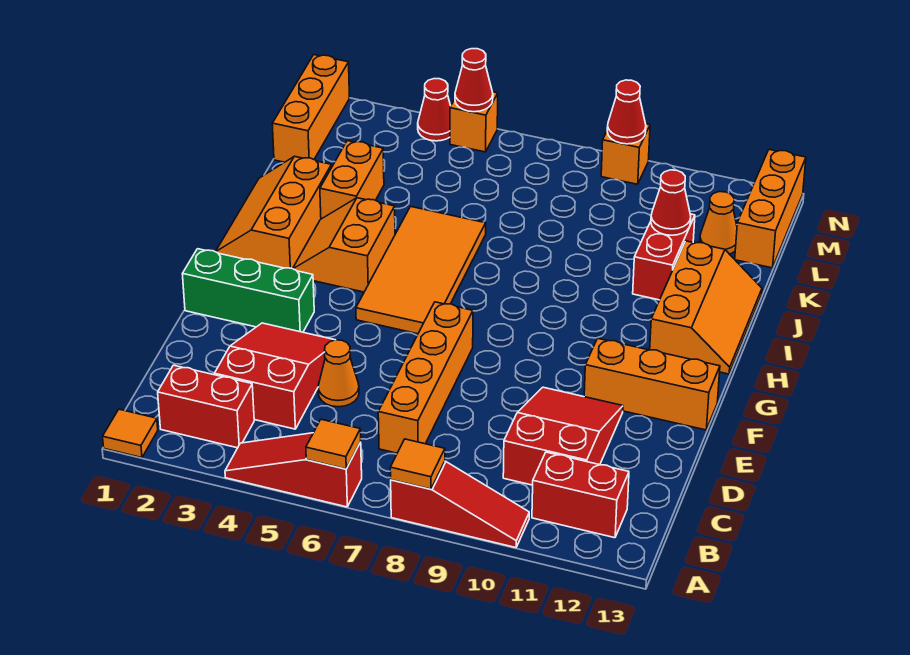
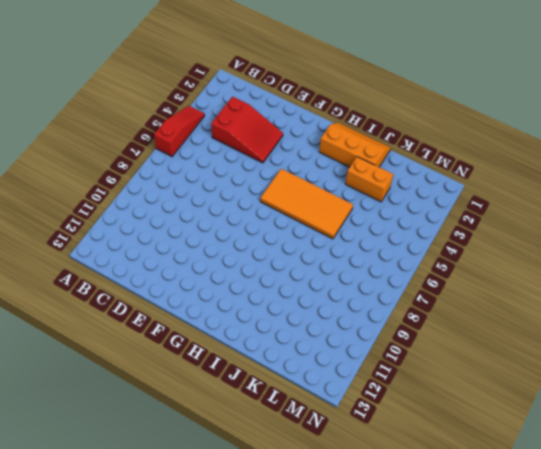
none -> orange tile A1 level 1
none -> red slope A8:A10 level 1 top 8
none -> red brick B2:B3 level 1

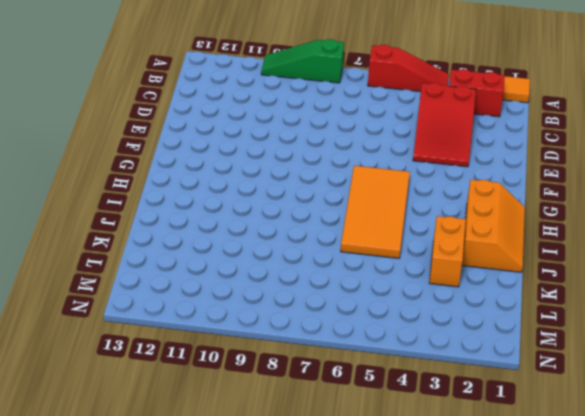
green slope A8:A10 level 1 top 8 -> red slope A8:A10 level 1 top 8
none -> red brick B11:B12 level 1
none -> orange brick C7:F7 level 1
none -> red slope C10:E11 level 1 top C

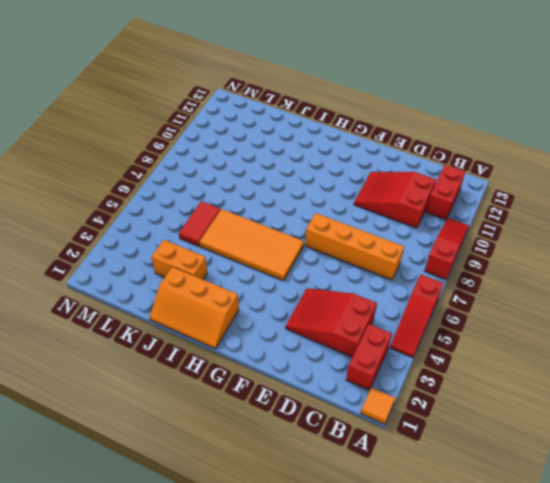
red tile K5:K6 level 1 -> none
none -> orange cone D5 level 1
none -> green brick F1:F3 level 1
none -> orange brick F11:F13 level 1

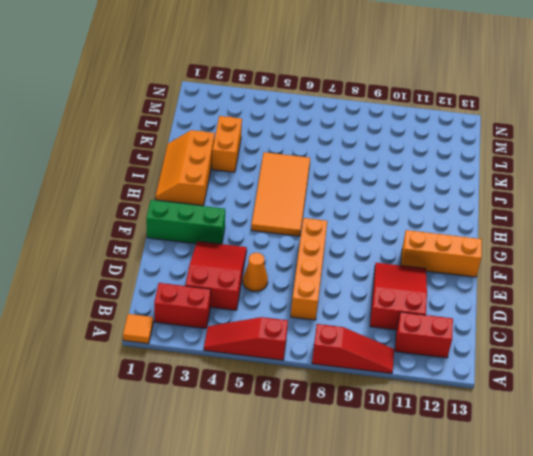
none -> orange slope H3:I4 level 1 top 4
none -> orange slope H12:J13 level 1 top 12
none -> red brick J11:K11 level 1

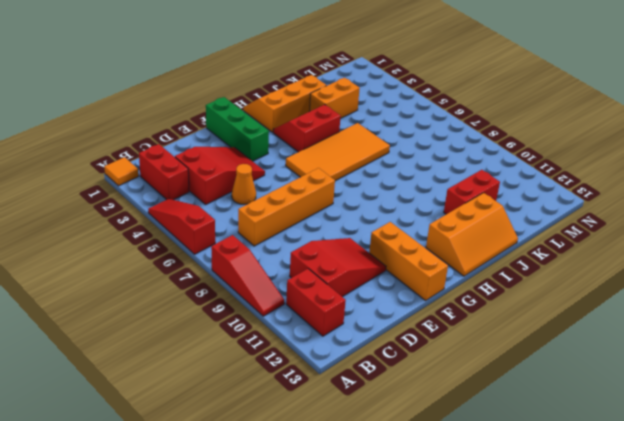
red slope H3:I4 level 1 top 4 -> orange slope H3:I4 level 1 top 4
none -> orange brick L1:N1 level 1
none -> orange cone L12 level 1
none -> orange brick L13:N13 level 1

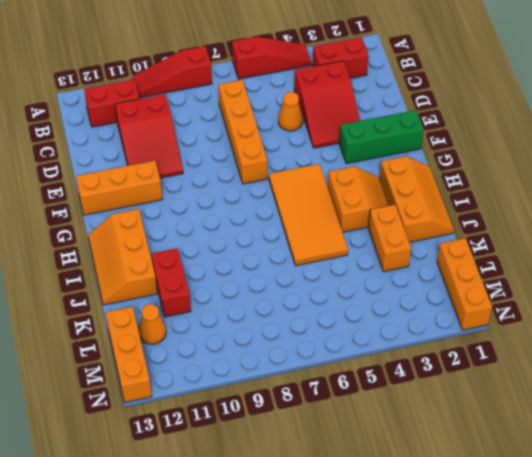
none -> orange tile A1 level 1
none -> red cone N4 level 1
none -> orange brick N5 level 1

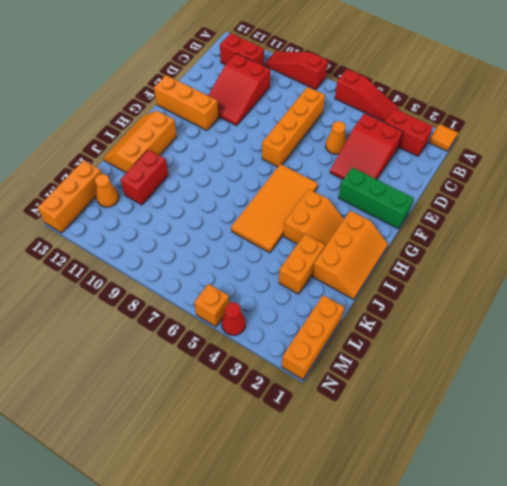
none -> orange brick N9 level 1
none -> orange tile A6 level 2
none -> orange tile A8 level 2

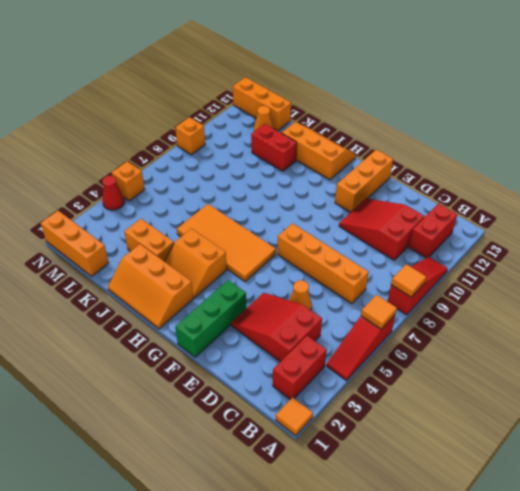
none -> red cone K11 level 2
none -> red cone N5 level 2
none -> red cone N9 level 2

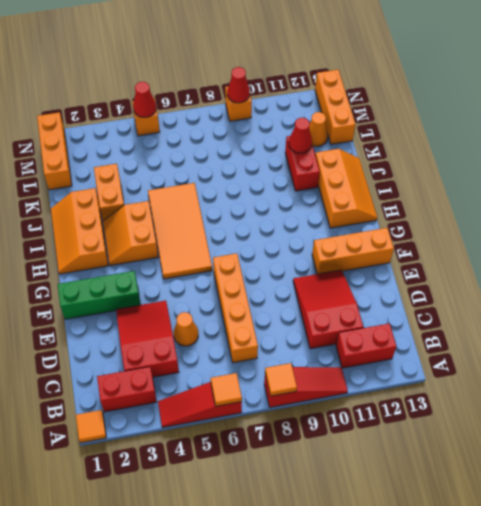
none -> red cone N4 level 1

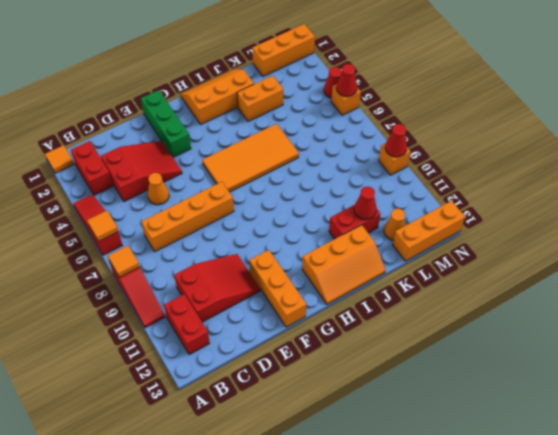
none -> orange slope H3:I4 level 1 top 4

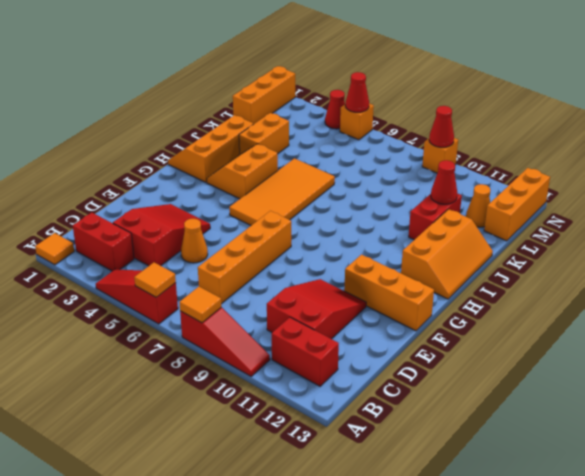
none -> green brick F1:F3 level 1

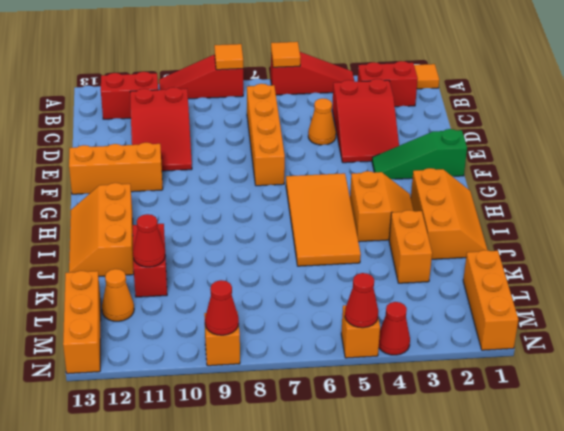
green slope F1:F3 level 1 top 1 -> green brick F1:F3 level 1

